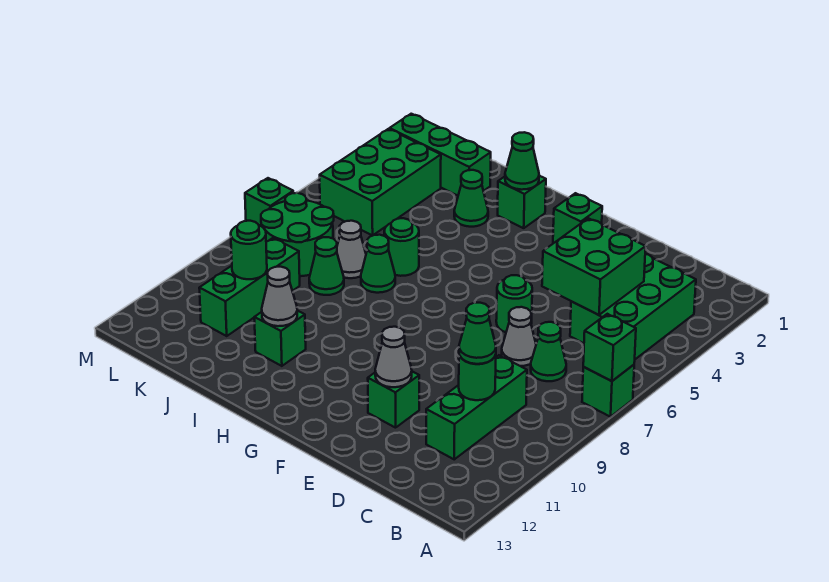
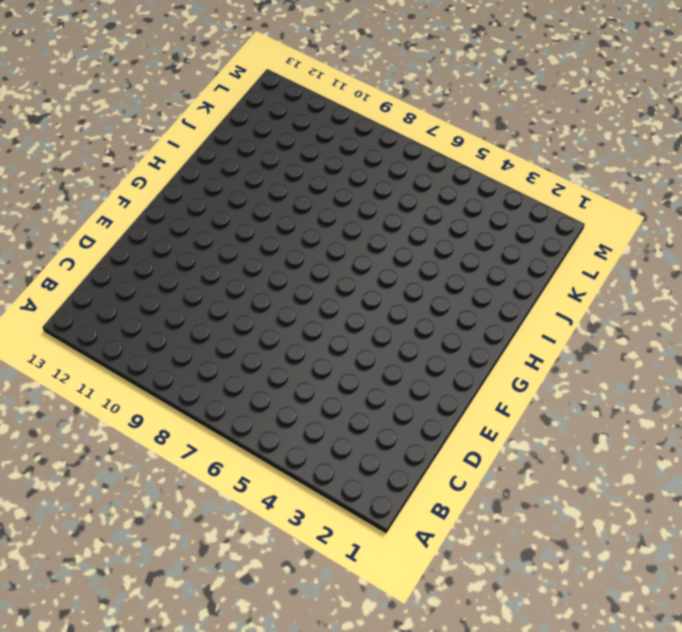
none -> green brick A7 level 1
none -> green brick B3:C5 level 1
none -> green cone C7 level 1

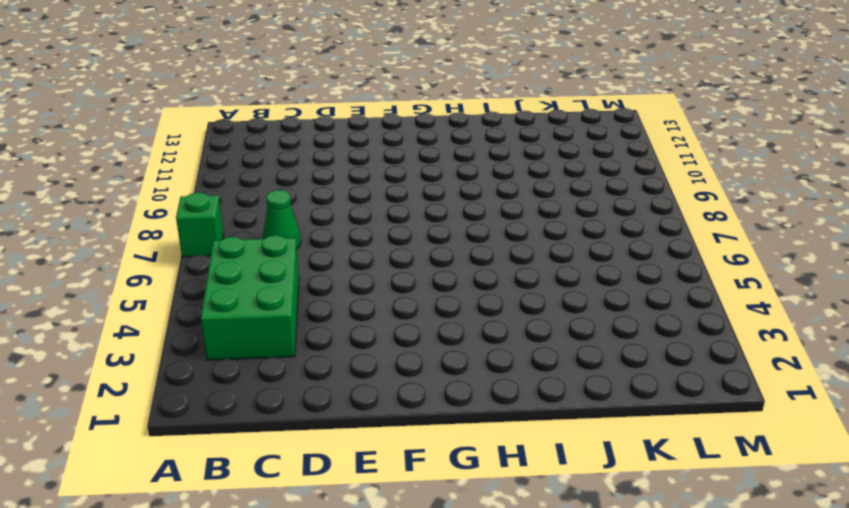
none -> green brick C9:C11 level 1
none -> grey cone D7 level 1
none -> green round brick E6 level 1

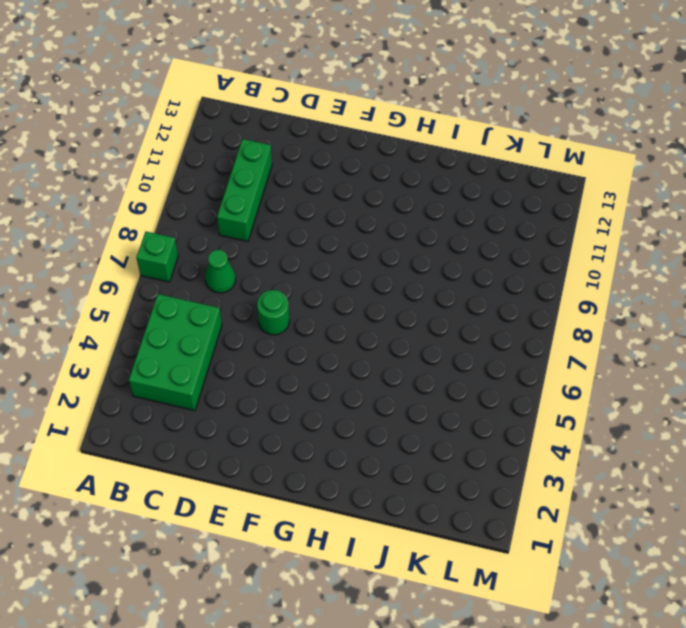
none -> grey cone D7 level 1
none -> green brick E11 level 1
none -> green brick F2 level 1

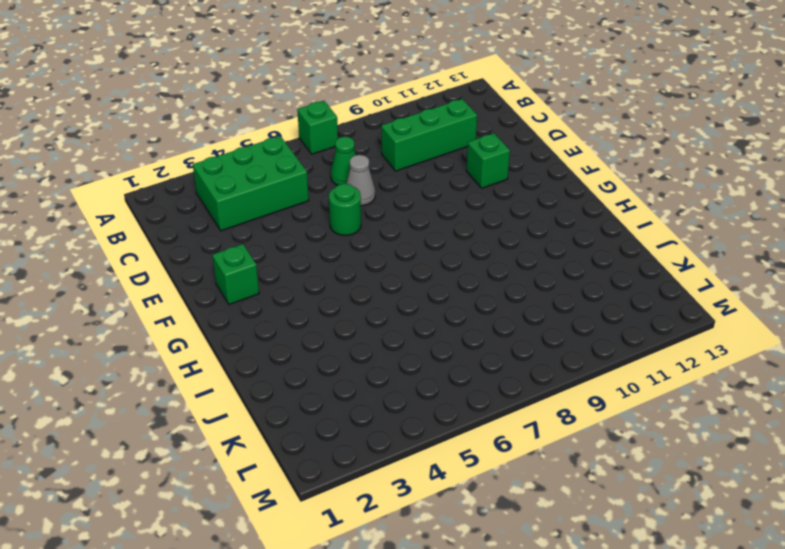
none -> green brick H2 level 1
none -> green cone I3 level 1
none -> green round brick I6 level 1

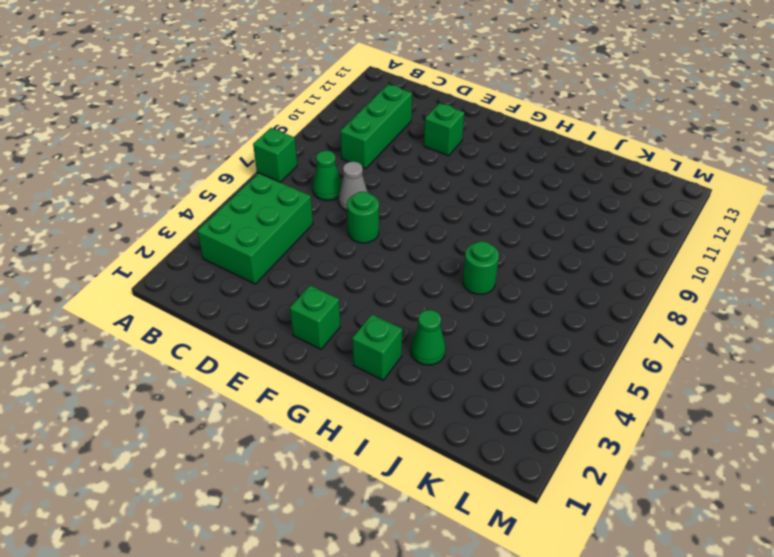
none -> green cone I7 level 1
none -> green brick I11 level 1
none -> green brick J2:L2 level 1

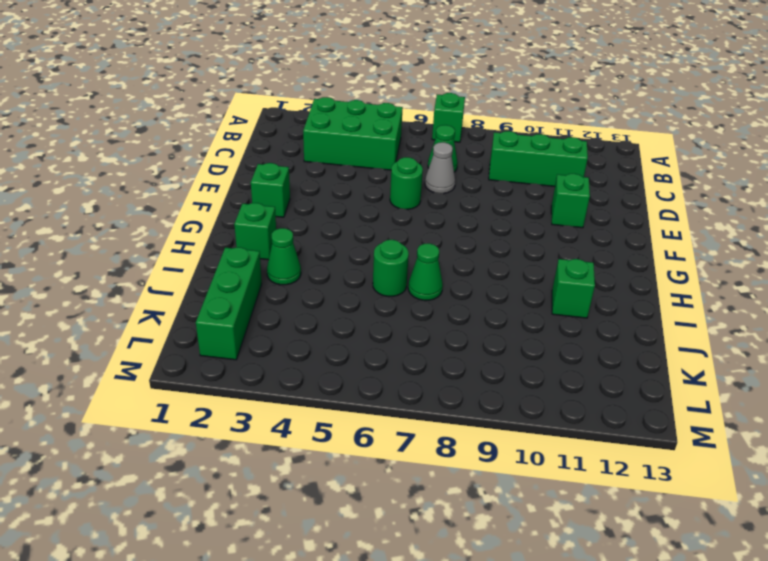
none -> grey cone J7 level 1
none -> green cone J8 level 1
none -> green brick K3:L5 level 1

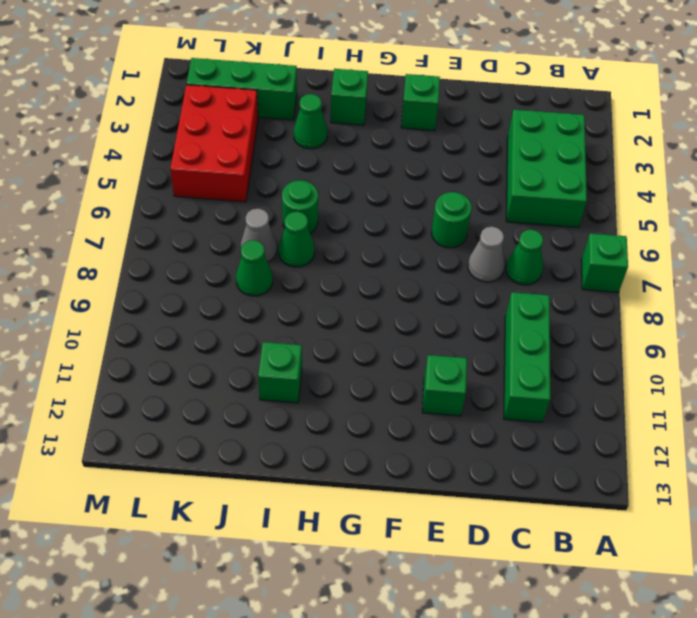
red brick K3:L5 level 1 -> green brick K3:L5 level 1
none -> green round brick K7:L8 level 1
none -> green brick K9:K11 level 1
none -> green brick M7 level 1

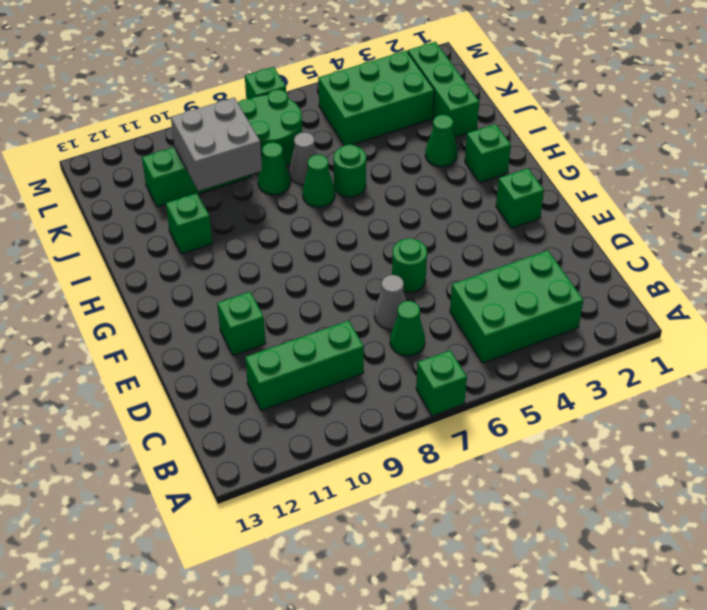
grey brick J9:K10 level 2 -> green round brick K10 level 2
none -> green brick A7 level 2
none -> green brick C4:D5 level 2
none -> green round brick C10 level 2

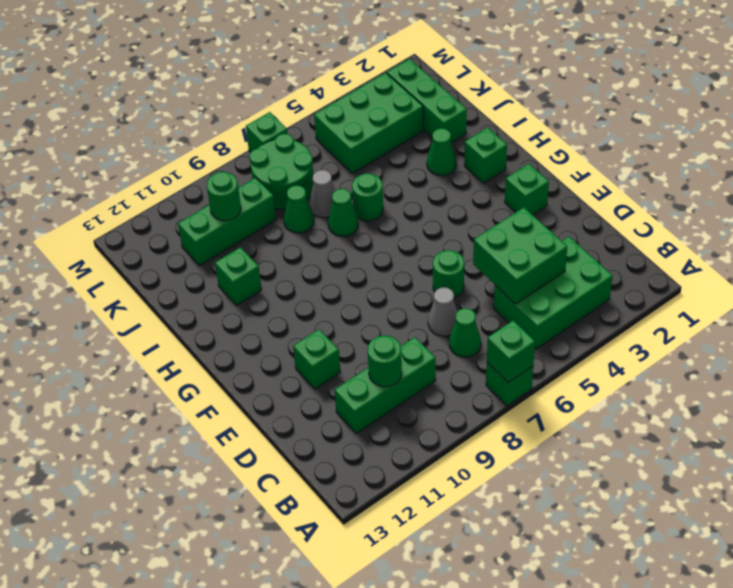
none -> grey cone E11 level 2
none -> green cone H2 level 2
none -> grey cone I11 level 2

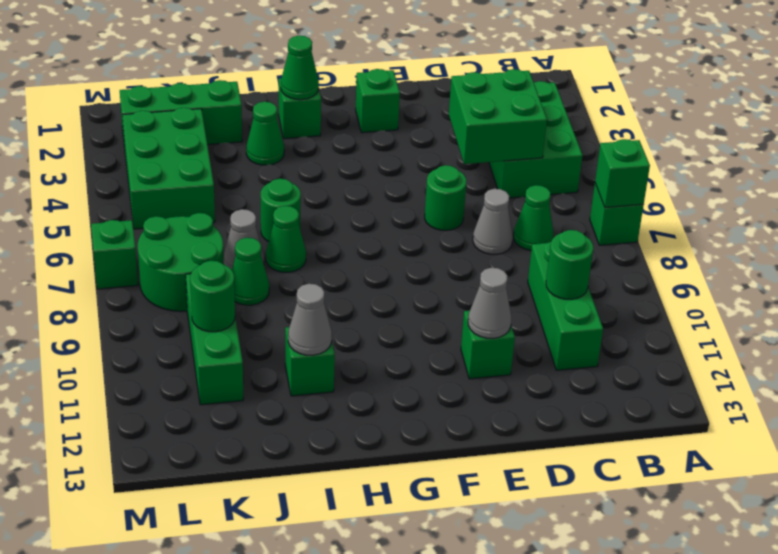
none -> green cone C10 level 3

